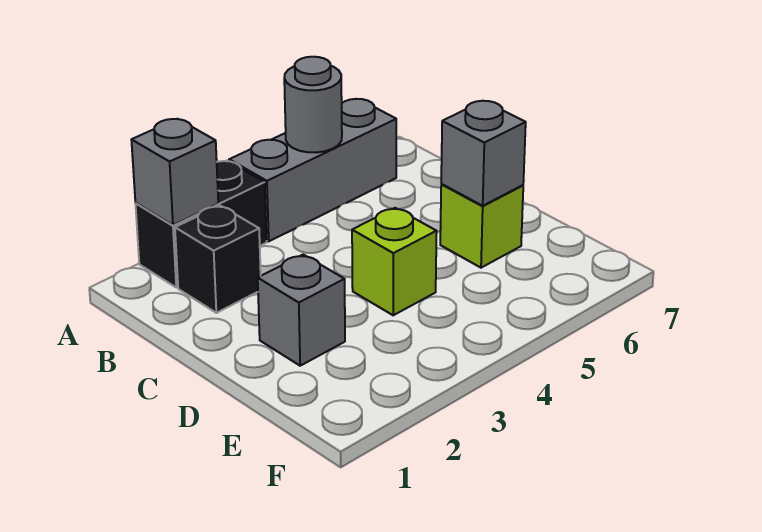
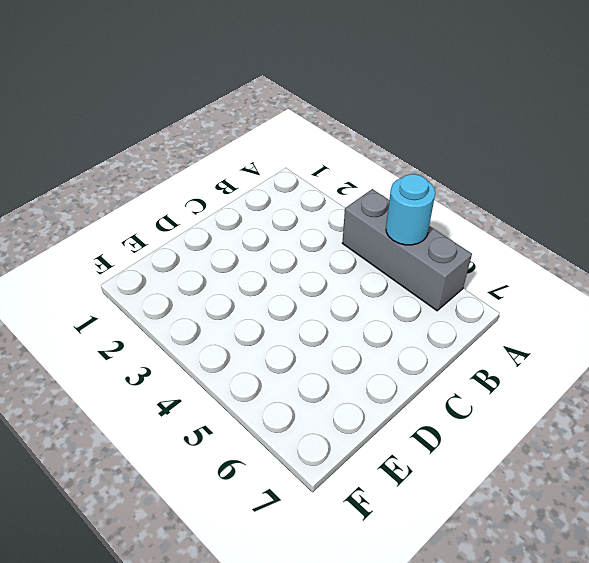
cyan round brick A5 level 2 -> grey round brick A5 level 2
none -> black brick A2:A3 level 1
none -> black brick B2 level 1

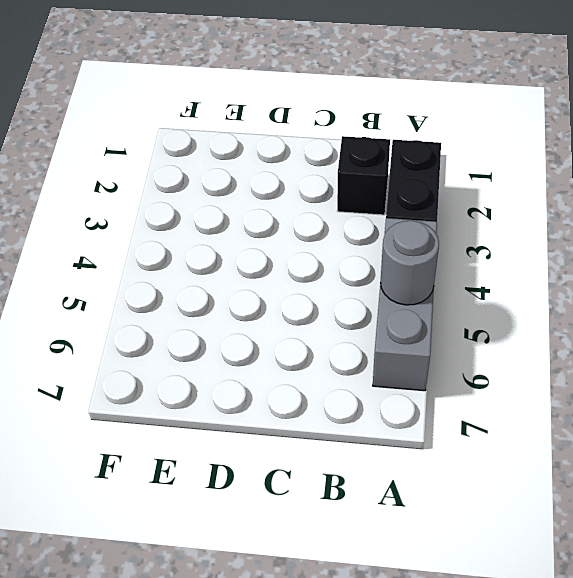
none -> grey brick D2 level 1
none -> lime brick D4 level 1

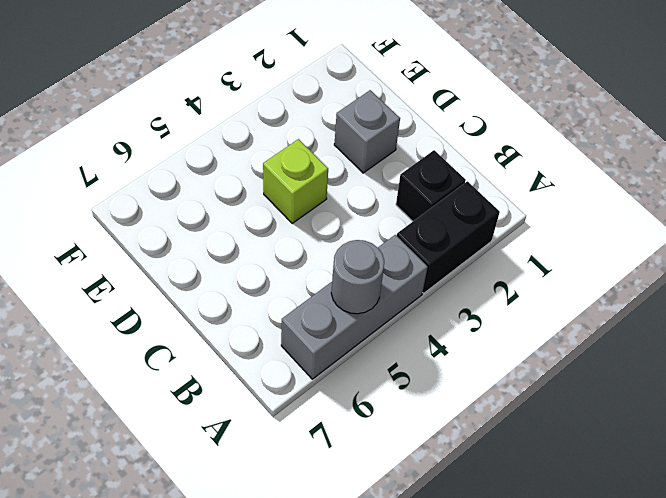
none -> lime brick D6 level 1
none -> grey brick A2 level 2

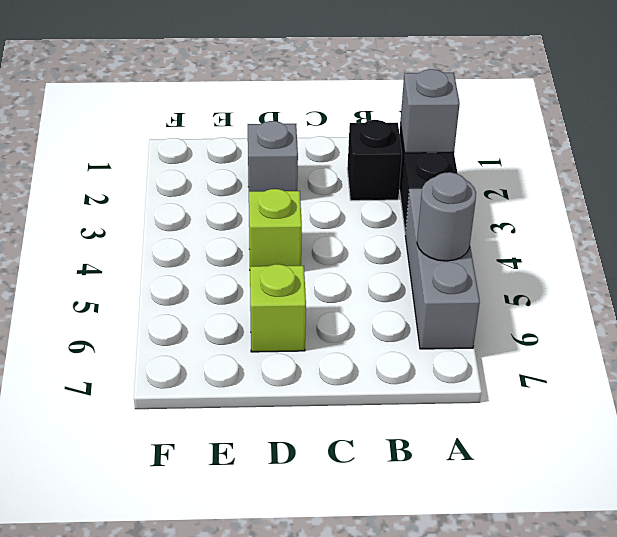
none -> grey brick D6 level 2

